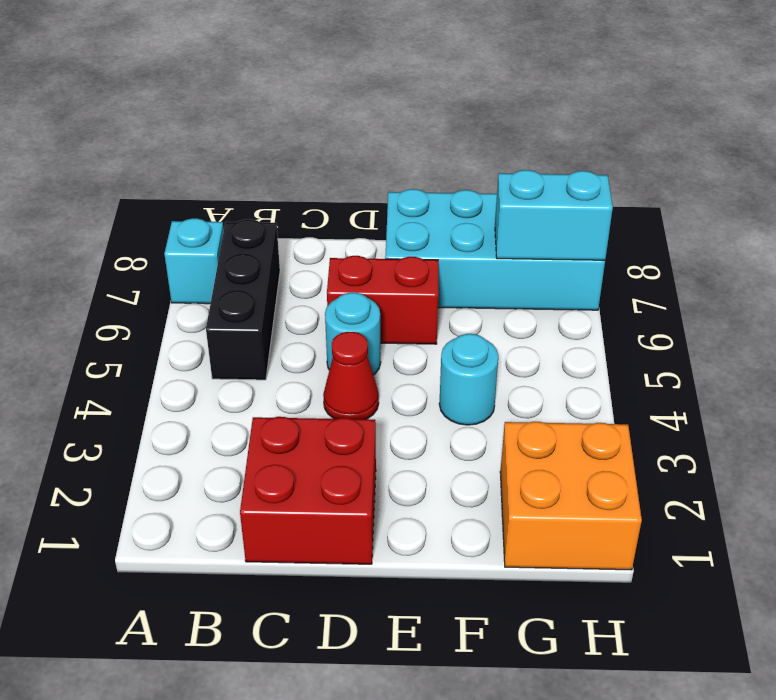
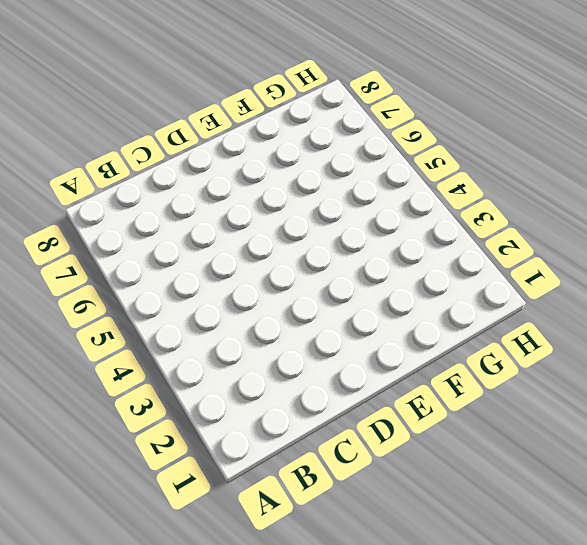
none -> cyan brick A7 level 1
none -> black brick B5:B7 level 1

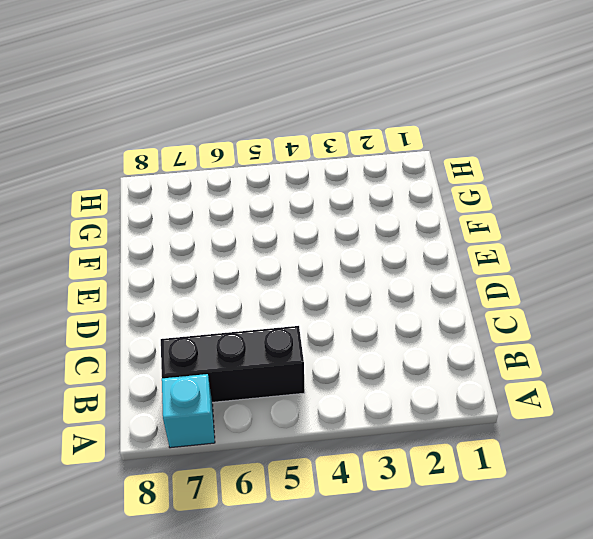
none -> red brick C1:D2 level 1
none -> red cone D4 level 1

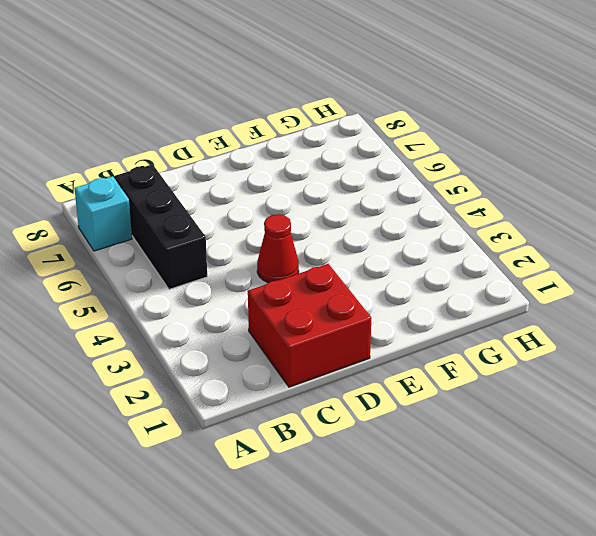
none -> cyan round brick D5 level 1
none -> red brick D6:E6 level 1

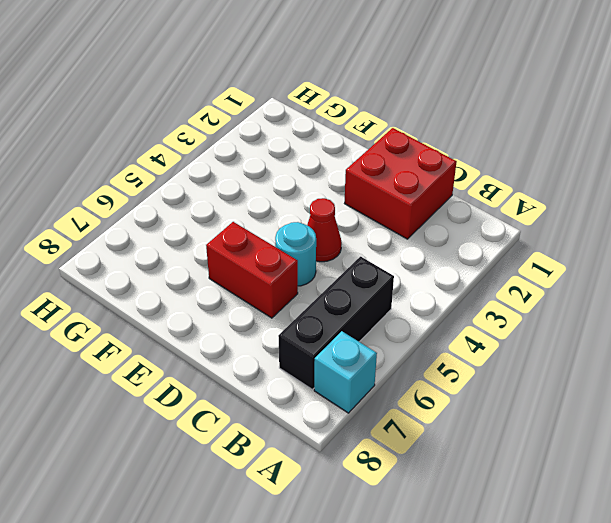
none -> cyan brick E7:H8 level 1
none -> cyan round brick F4 level 1

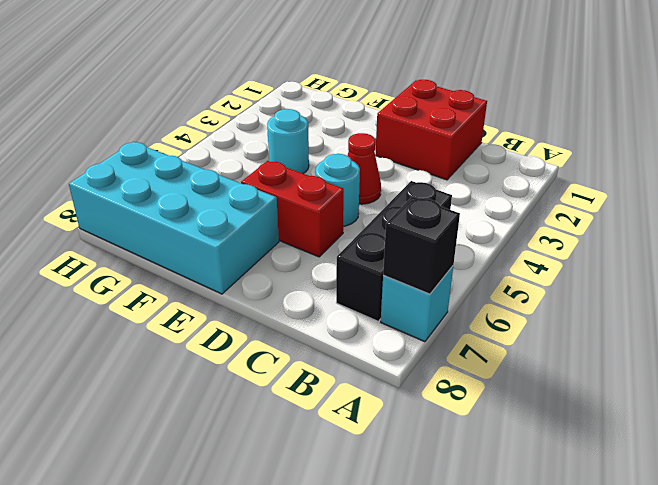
black brick A7 level 2 -> none
none -> orange brick G1:H2 level 1
none -> cyan brick G7:H7 level 2

